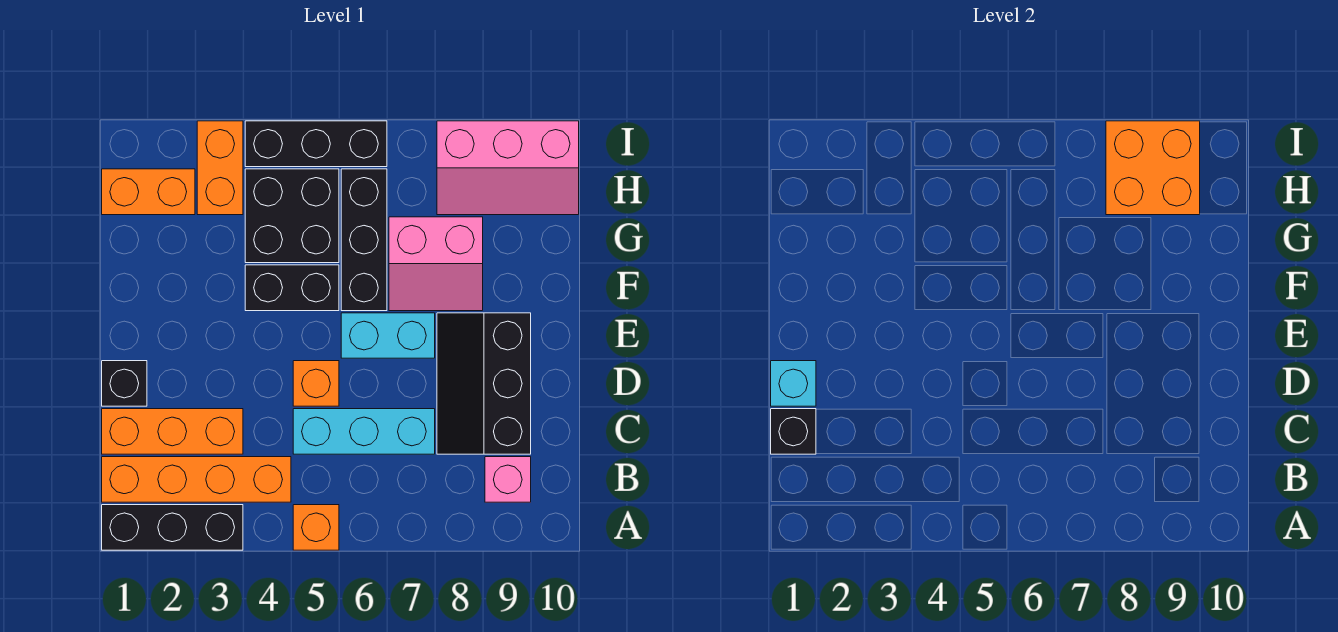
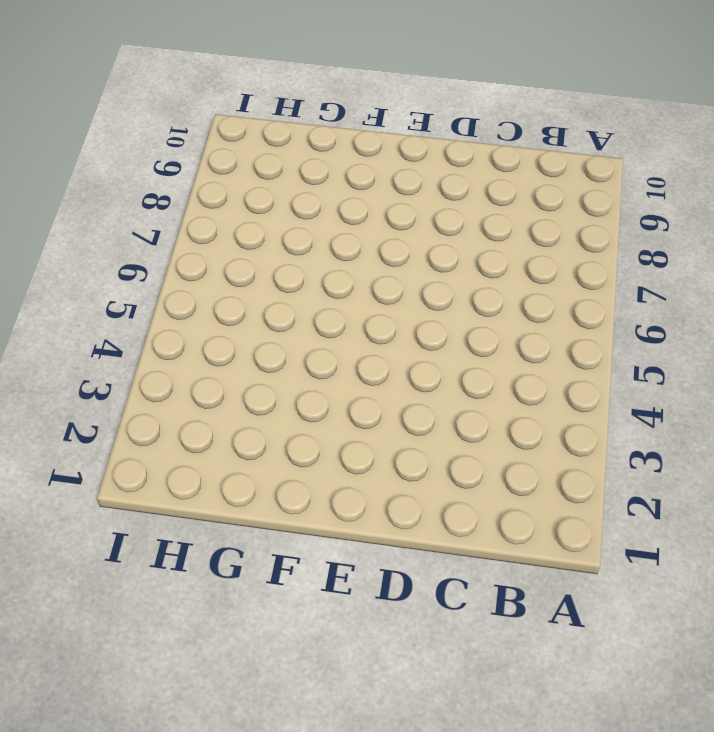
none -> black brick A1:A3 level 1
none -> orange brick A5 level 1
none -> orange brick B1:B4 level 1

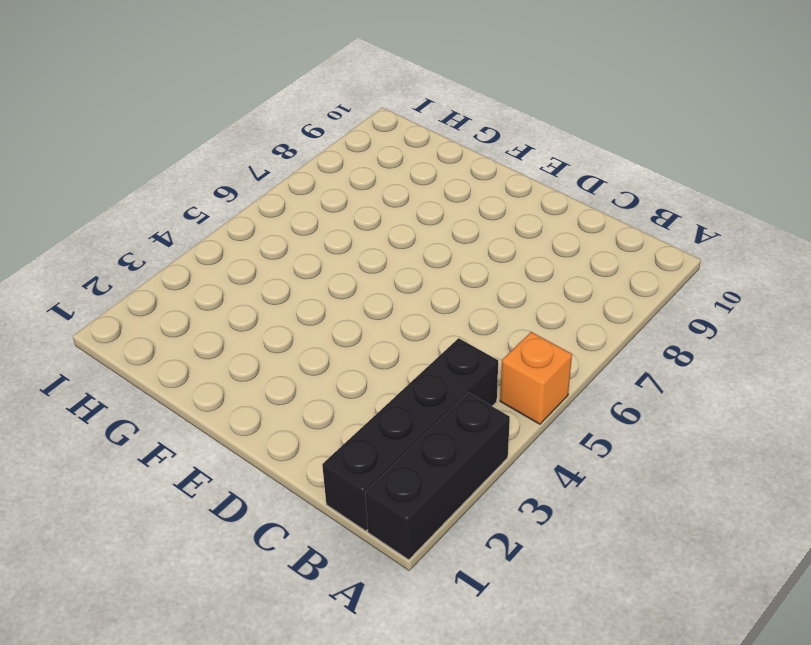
black brick B1:B4 level 1 -> orange brick B1:B4 level 1
none -> pink brick B9 level 1
none -> orange brick C1:C3 level 1
none -> cyan brick C5:C7 level 1

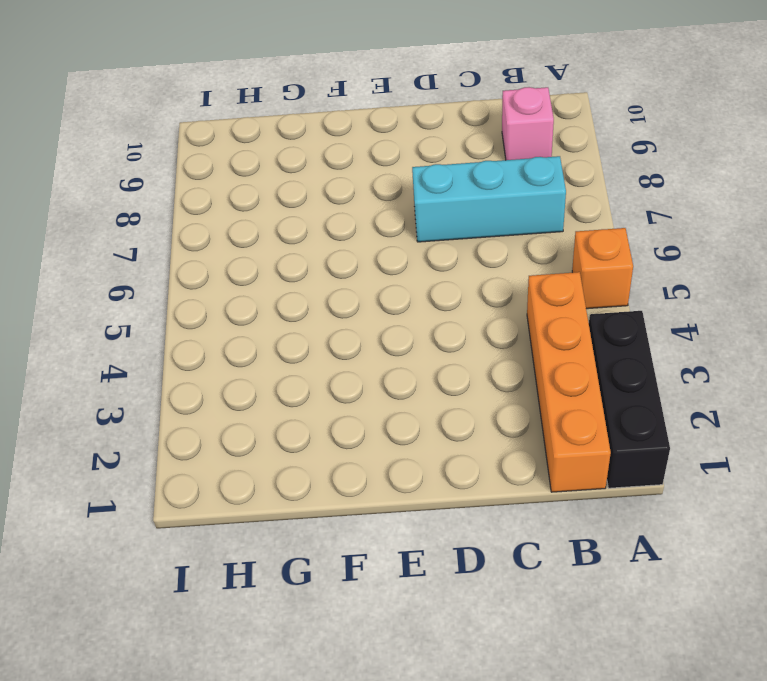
cyan brick B7:D7 level 1 -> cyan brick C5:C7 level 1
none -> orange brick C1:C3 level 1
none -> black slope C8:E9 level 1 top 9
none -> black brick D1 level 1

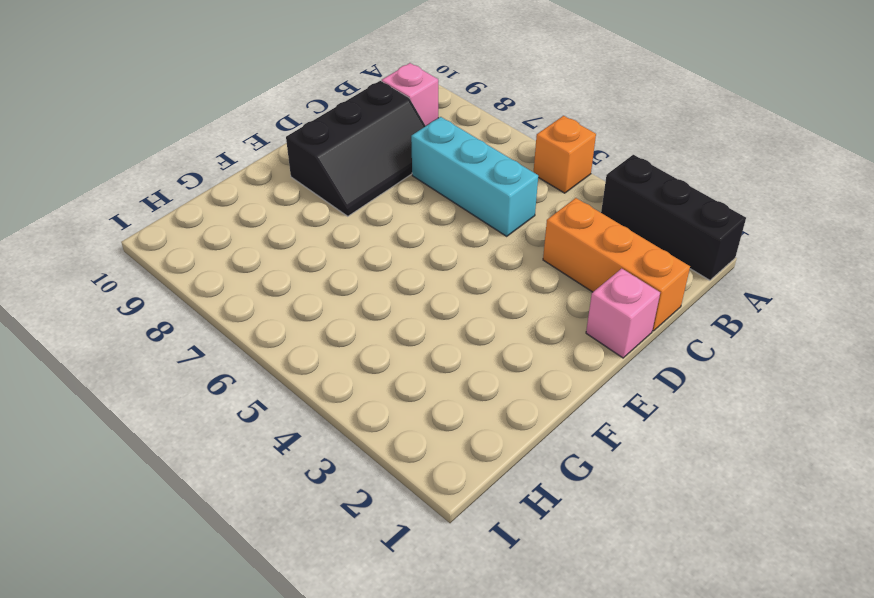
pink brick D1 level 1 -> black brick D1 level 1
none -> orange brick B1:B4 level 1
none -> orange brick D5 level 1
none -> cyan brick E6:E7 level 1

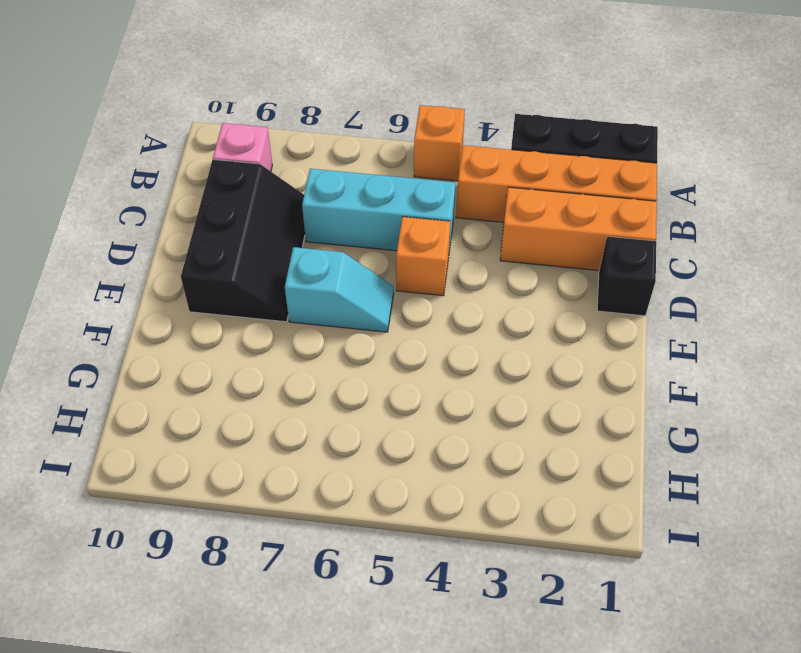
cyan slope E6:E7 level 1 top 7 -> cyan brick E6:E7 level 1
none -> black brick F4:F5 level 1
none -> black brick F6:H6 level 1
none -> pink slope F7:G8 level 1 top G

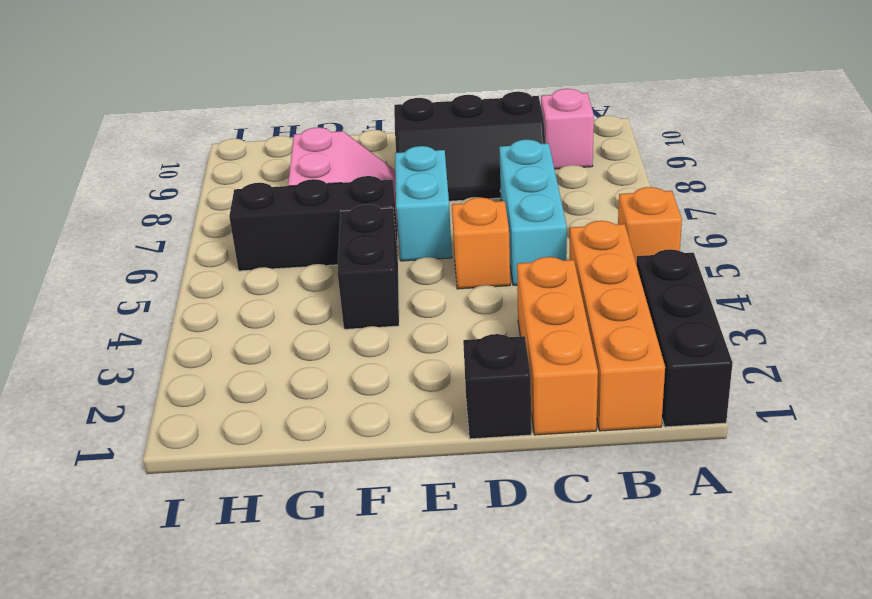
none -> black brick G4:H5 level 1
none -> orange brick H1:H2 level 1
none -> orange brick H3:I3 level 1

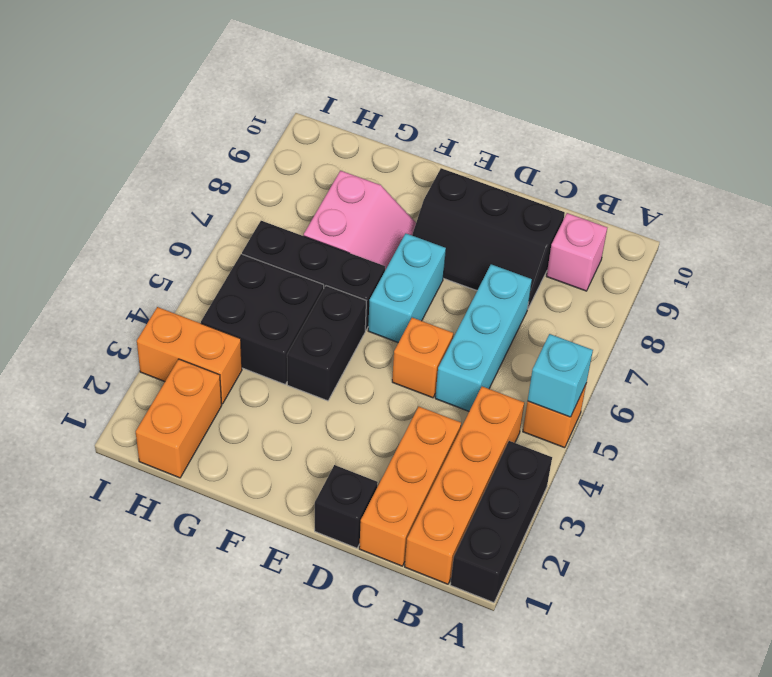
cyan brick A5 level 2 -> cyan brick D1 level 2
none -> pink slope H8:I10 level 1 top I
none -> black brick I4:I6 level 1
none -> black brick C1 level 2

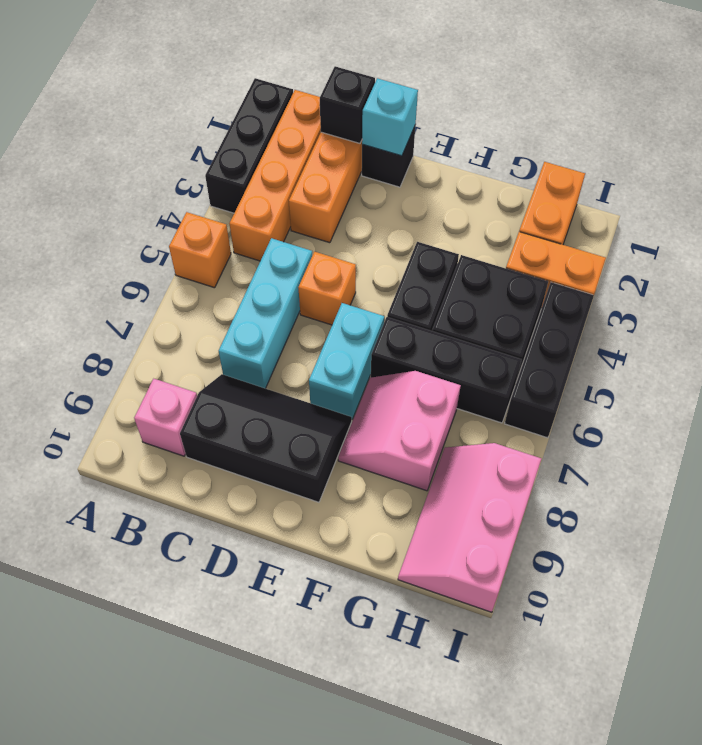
none -> orange brick H8:I9 level 2

